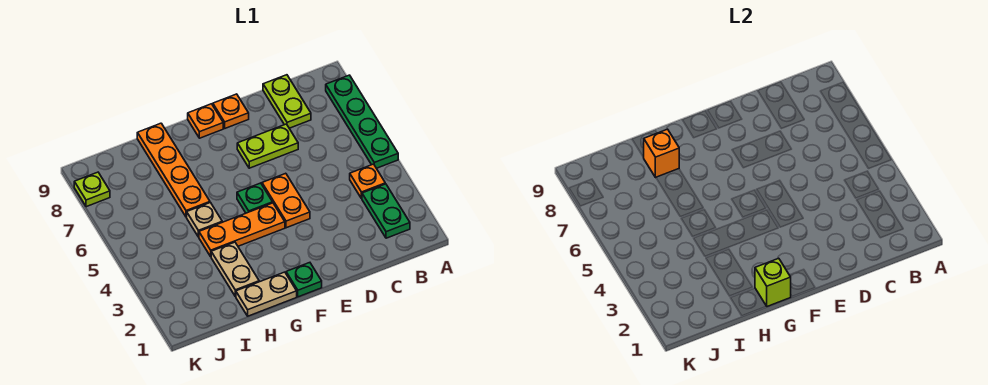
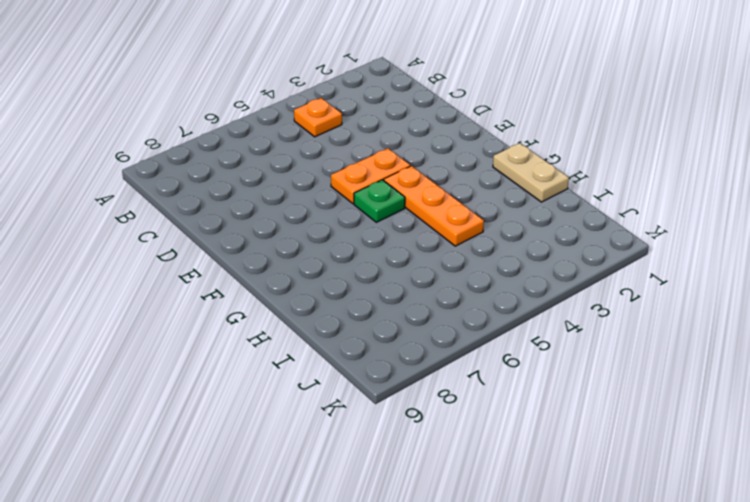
none -> green plate A5:A8 level 1
none -> green plate B2:B3 level 1
none -> lime plate C8:C9 level 1

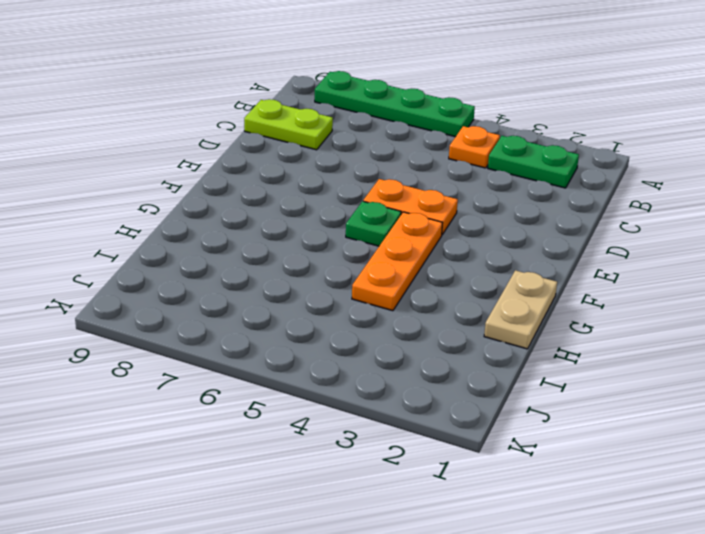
none -> lime plate D7:E7 level 1
none -> orange plate E9 level 1
none -> green plate F1 level 1

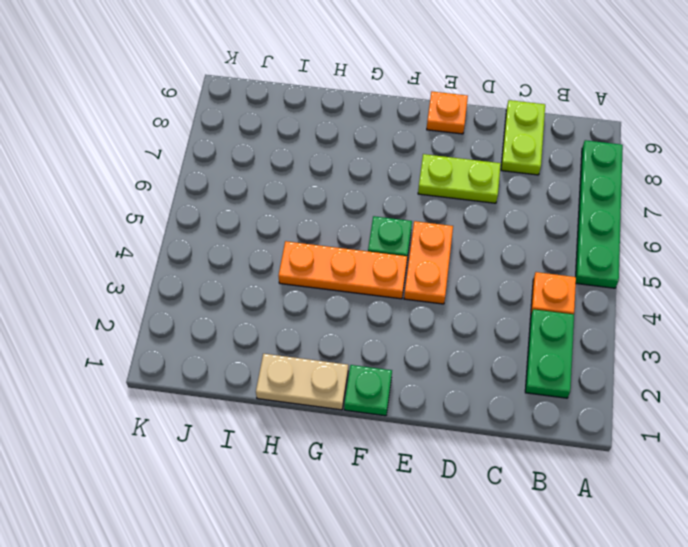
none -> orange plate F9 level 1
none -> tan plate H2:H3 level 1
none -> tan plate H5 level 1

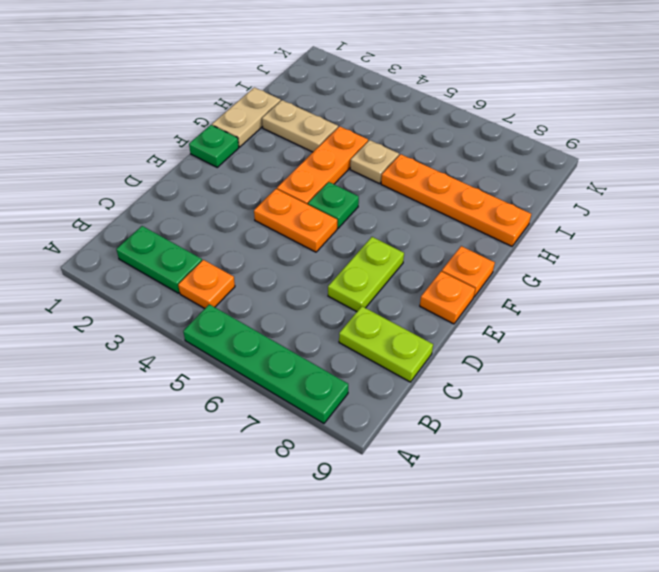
none -> lime plate K8 level 1
none -> lime brick G1 level 2
none -> orange brick H8 level 2

